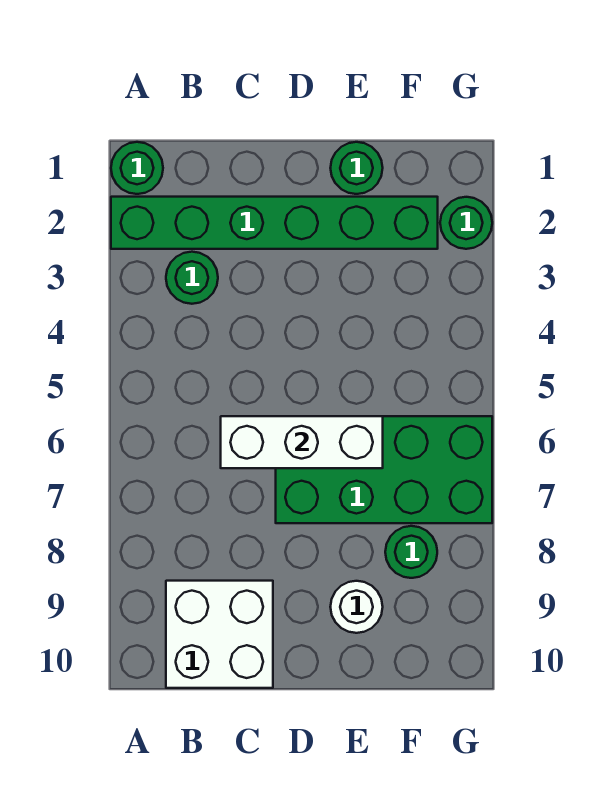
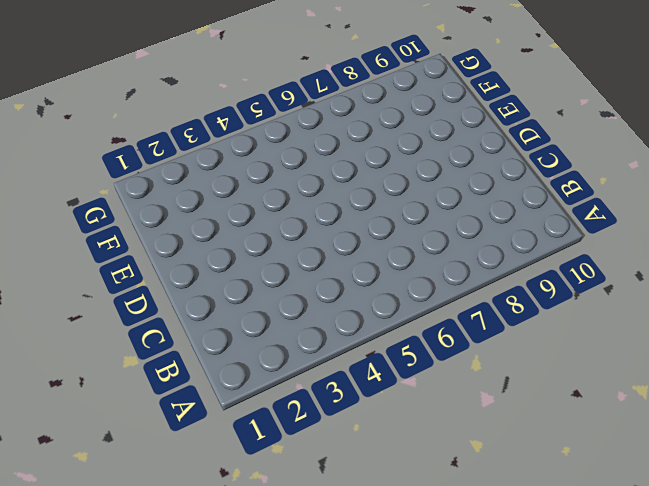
none -> green round brick A1 level 1
none -> green brick A2:F2 level 1

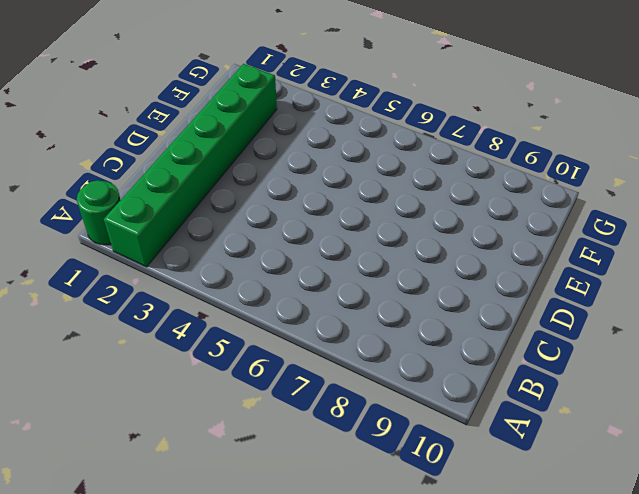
none -> green round brick B3 level 1
none -> white brick B9:C10 level 1

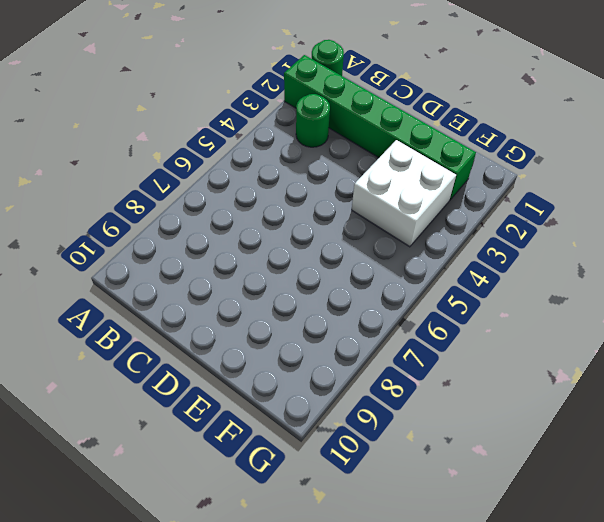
white brick E3:F4 level 1 -> white brick B9:C10 level 1
none -> green brick D6:G7 level 1
none -> green round brick E1 level 1

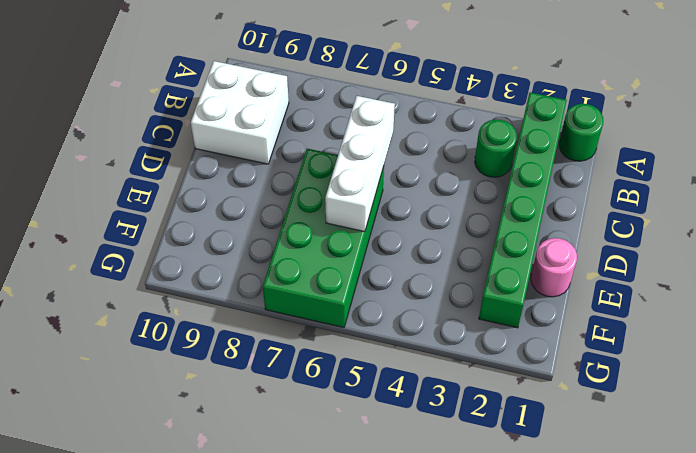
pink round brick E1 level 1 -> green round brick E1 level 1
none -> white round brick E9 level 1
none -> green round brick F8 level 1

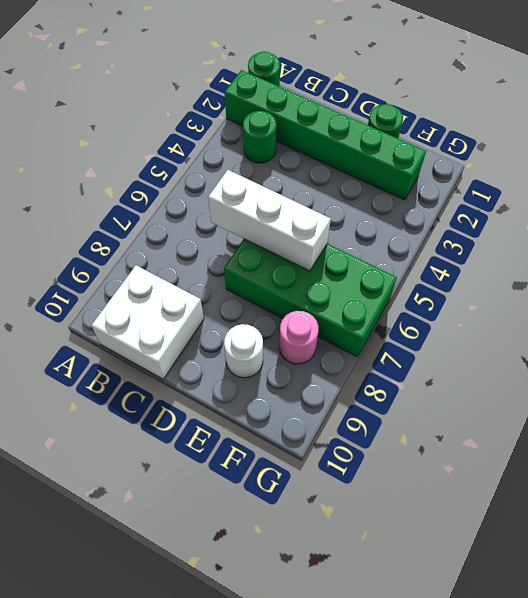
pink round brick F8 level 1 -> green round brick F8 level 1
none -> green round brick G2 level 1

